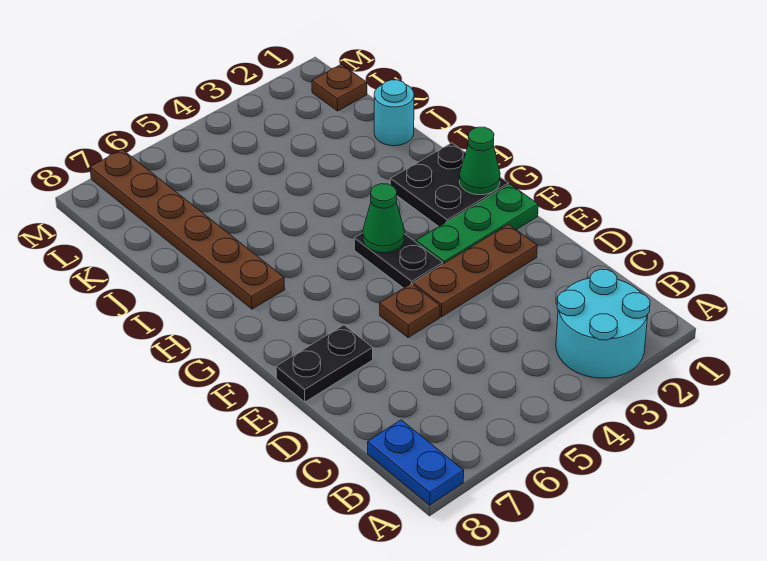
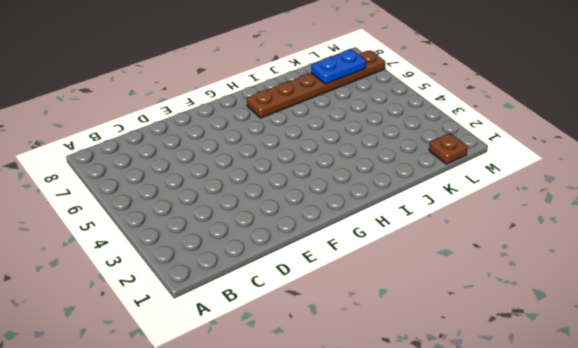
blue plate K7:L7 level 2 -> blue plate A8:B8 level 1
none -> cyan round brick A2:B3 level 1
none -> brown plate E2:E4 level 1
none -> brown plate E5 level 1

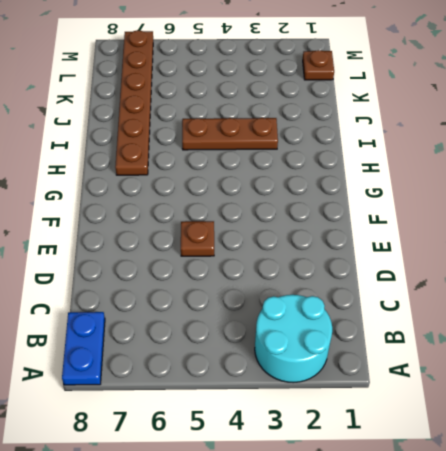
brown plate I3:I5 level 1 -> brown plate E2:E4 level 1
none -> black plate E7:E8 level 1
none -> green plate F1:F3 level 1
none -> black plate F4:G4 level 1

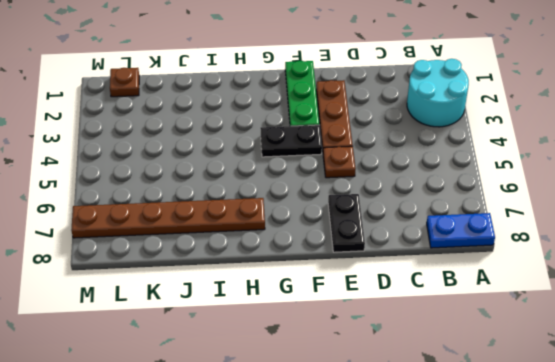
none -> black plate G1:H2 level 1
none -> cyan round brick J1 level 1
none -> green cone G1 level 2

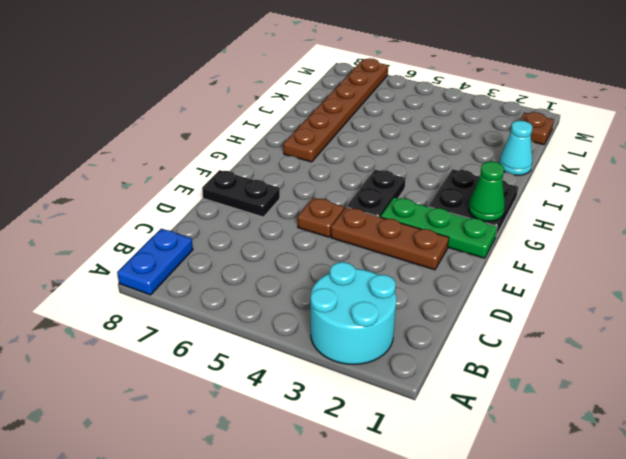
cyan cone J1 level 1 -> cyan round brick J1 level 1
none -> green cone G4 level 2

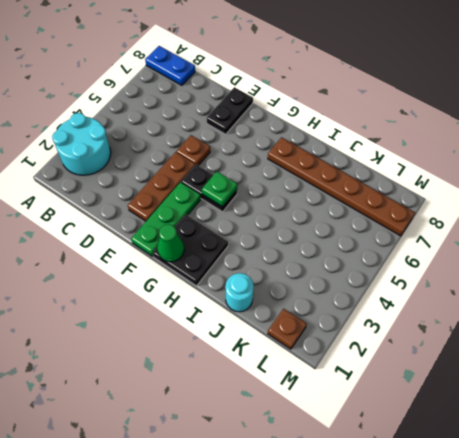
green plate G4 level 2 -> green cone G4 level 2

